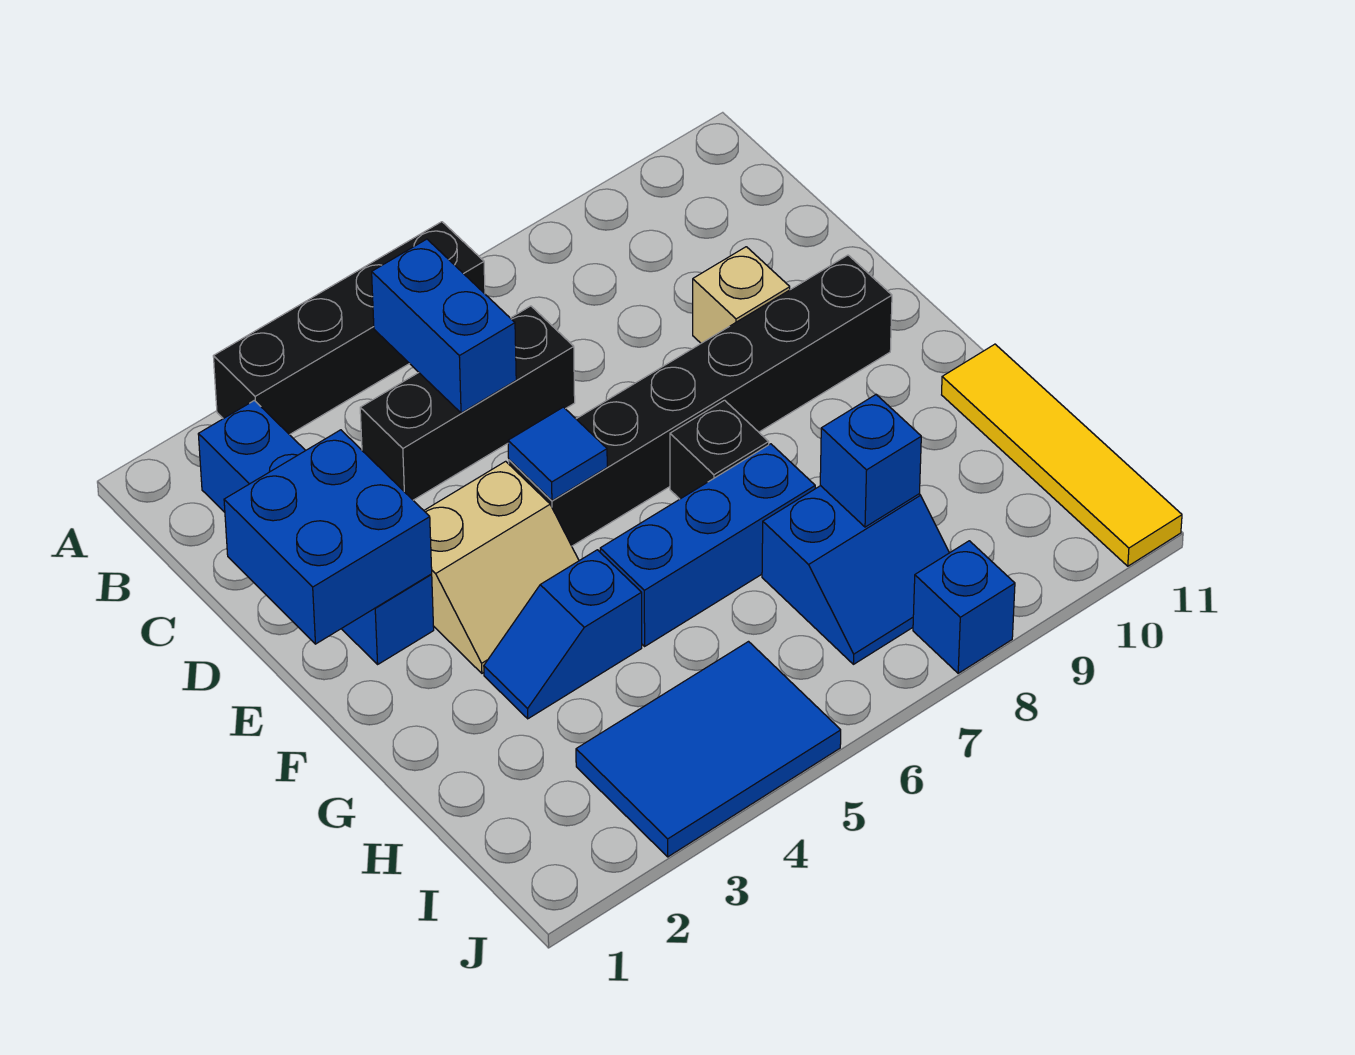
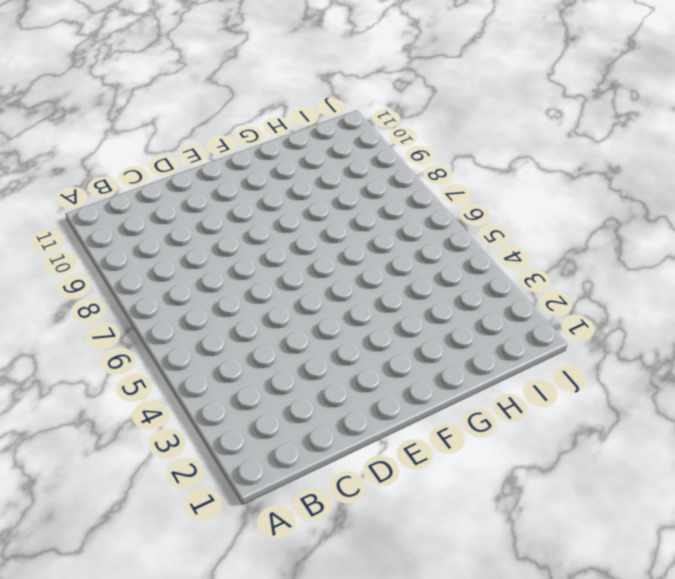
none -> black brick A3:A6 level 1
none -> blue brick B2:E2 level 1
none -> black brick C4:C6 level 1

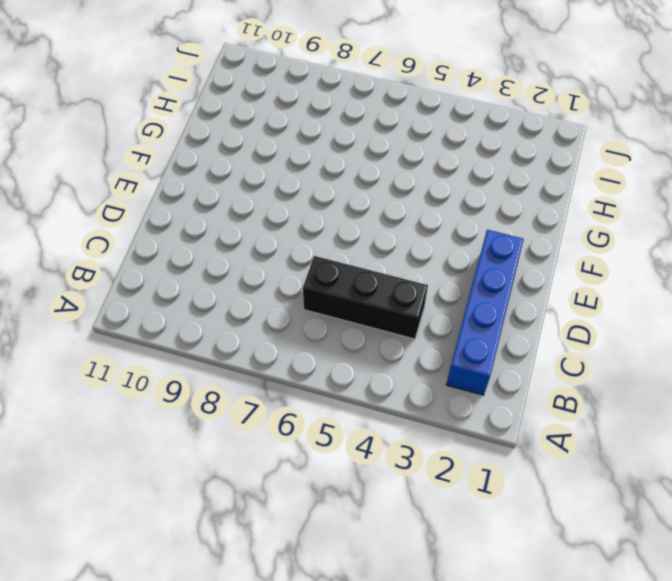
none -> black brick A3:A6 level 1
none -> tan brick D9 level 1
none -> tan slope E3:F4 level 1 top E

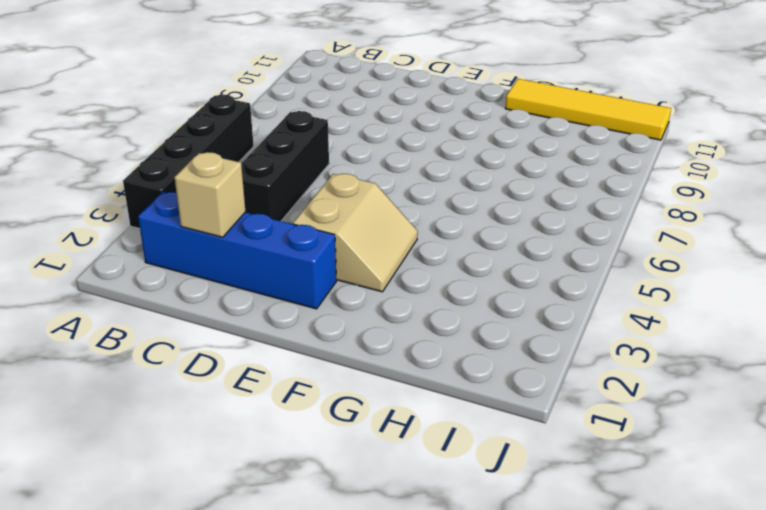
tan brick C2 level 2 -> tan brick D9 level 1
none -> black brick E5:E10 level 1
none -> black brick F7 level 1
none -> blue slope G3:G4 level 1 top 4

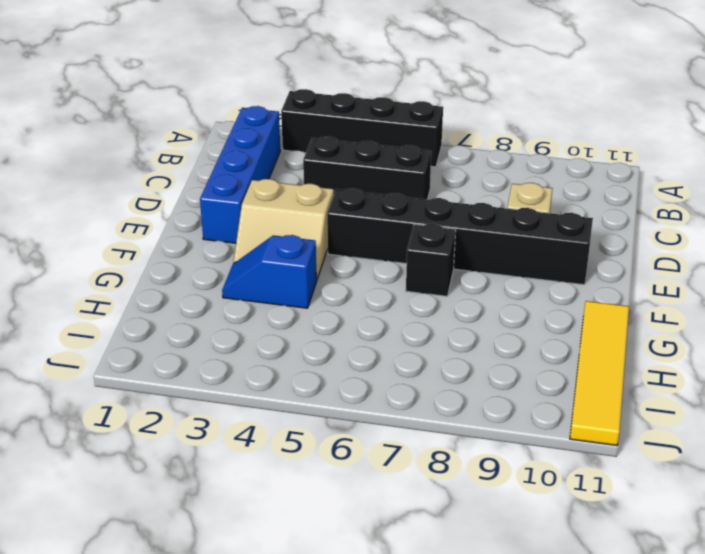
none -> blue brick G5:G7 level 1
none -> blue slope H7:I8 level 1 top H
none -> blue tile I3:J5 level 1

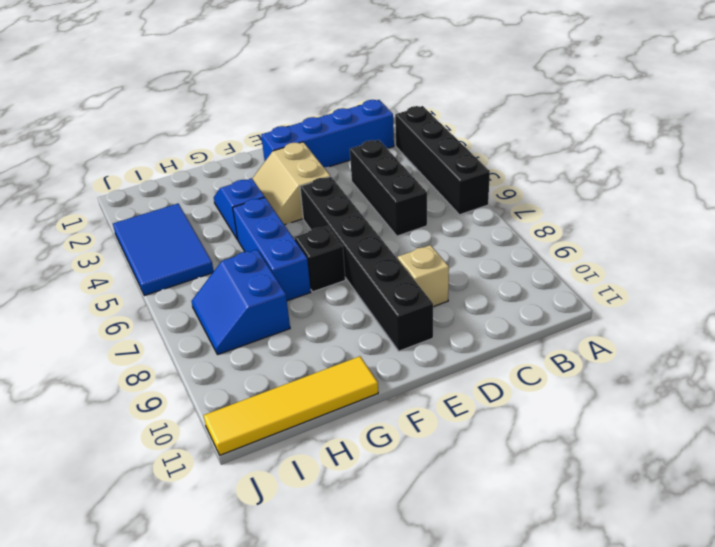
none -> blue brick J8 level 1
none -> blue brick B5:C5 level 2
none -> blue brick D1:E2 level 2

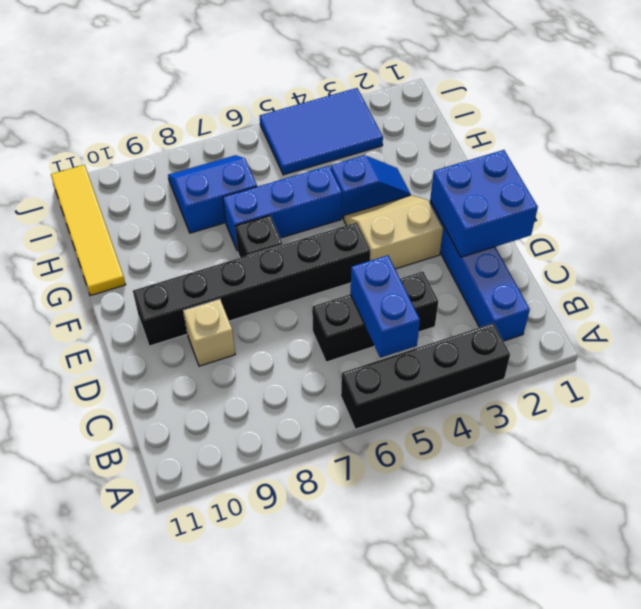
none -> blue brick J8 level 1
none -> blue tile E5 level 2
none -> blue brick H8 level 2

